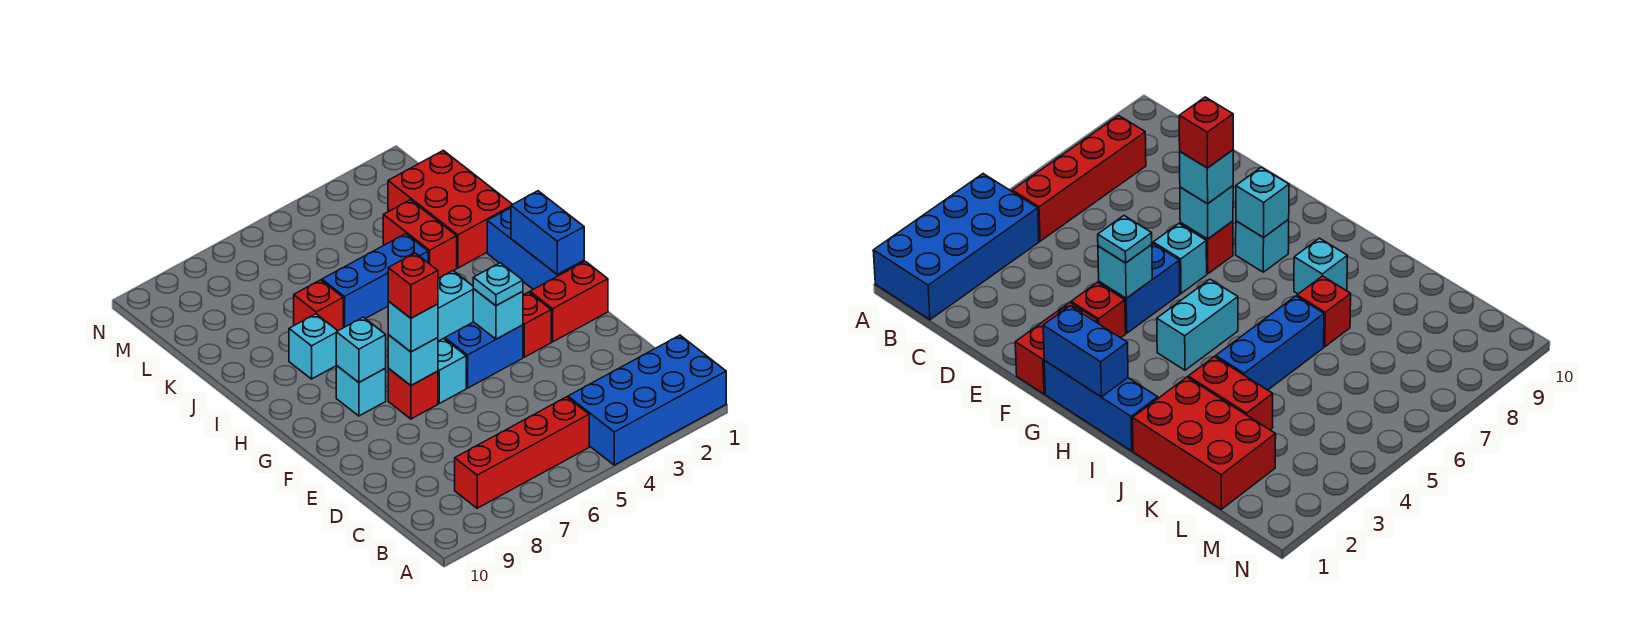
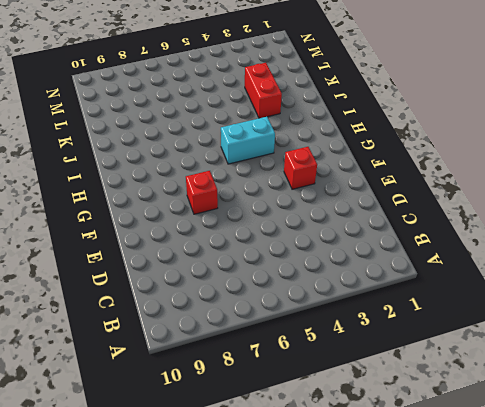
none -> blue brick A1:B4 level 1
none -> red brick B5:B8 level 1
none -> red brick F1:F2 level 1

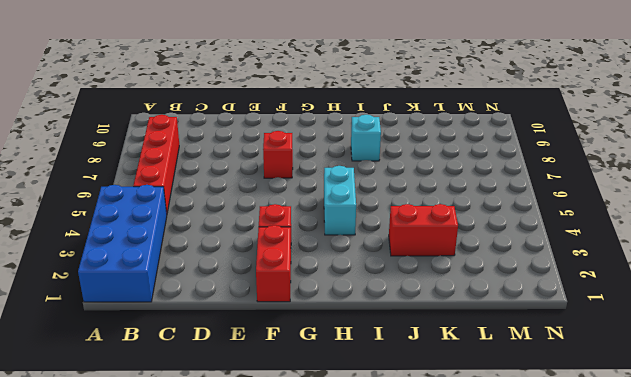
none -> blue brick F4:F5 level 1
none -> cyan brick F6 level 1
none -> blue brick G1:I1 level 1

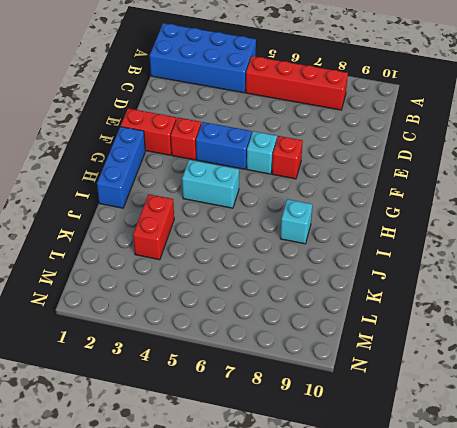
none -> cyan brick G8 level 1
none -> red brick J1:L2 level 1
none -> blue brick J4:J6 level 1

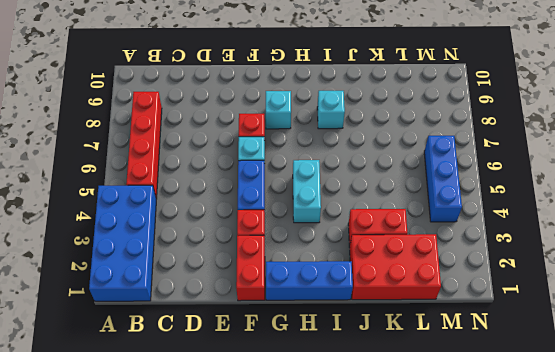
blue brick M4:M6 level 1 -> blue brick J4:J6 level 1
none -> red brick J7 level 1
none -> cyan brick F4 level 2
none -> cyan brick F7 level 2

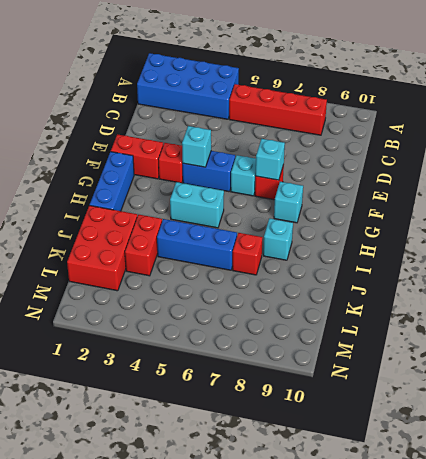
none -> blue brick G1:H1 level 2
none -> cyan brick G8 level 2
none -> cyan plate F4 level 3

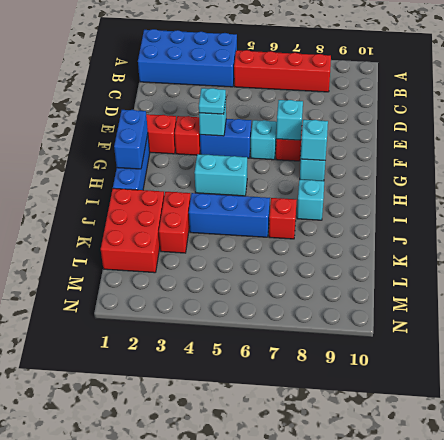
none -> cyan brick F7 level 3
none -> red brick F7 level 4

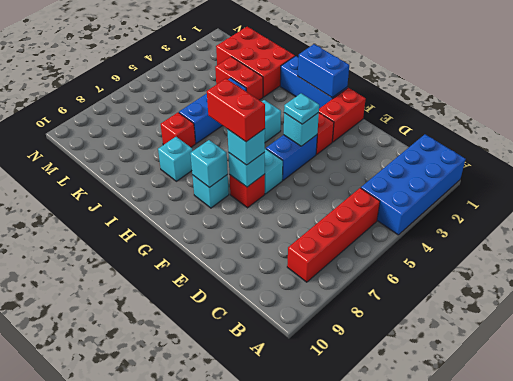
red brick F7:G7 level 4 -> red brick F7 level 4

